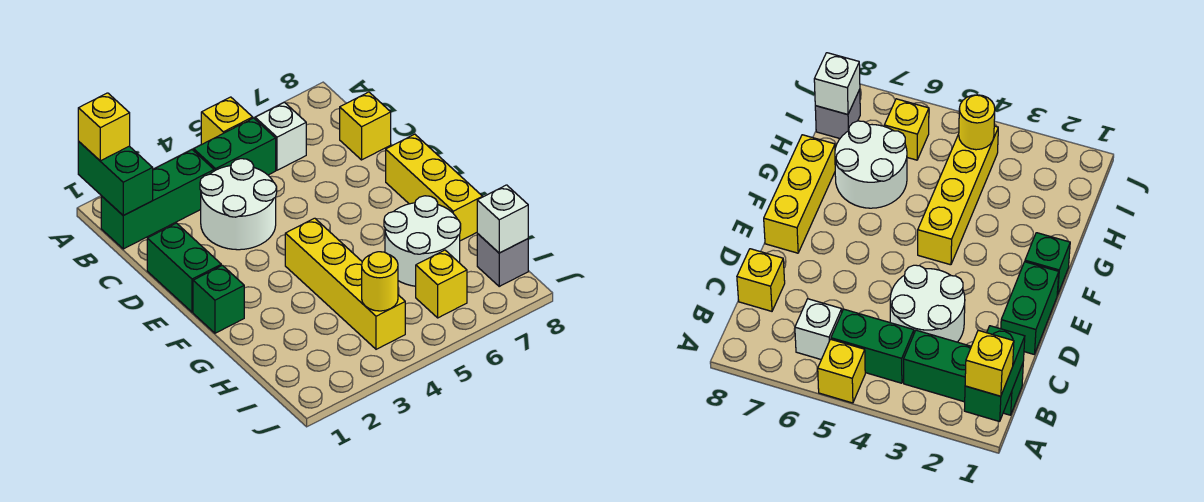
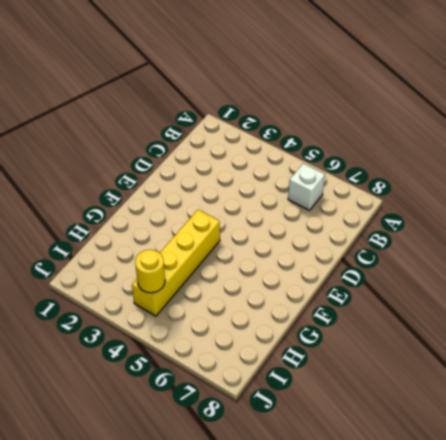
none -> yellow brick A5 level 1
none -> green brick B1:B3 level 1
none -> green brick B4:B5 level 1

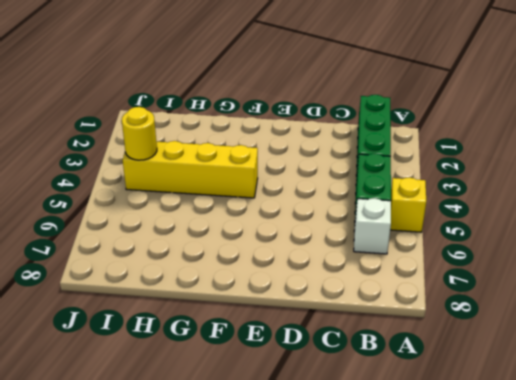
none -> white round brick C3:D4 level 1
none -> yellow brick C8 level 1
none -> green brick D1:E1 level 1

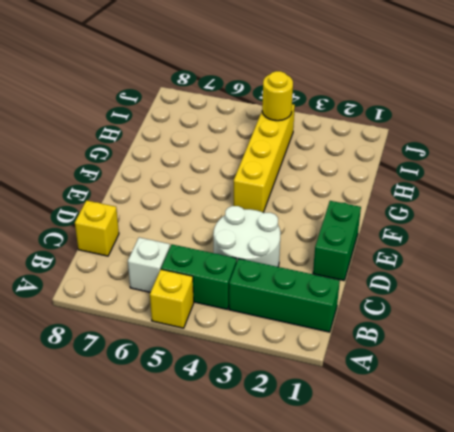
none -> yellow brick E8:G8 level 1
none -> green brick F1 level 1
none -> white round brick G6:H7 level 1

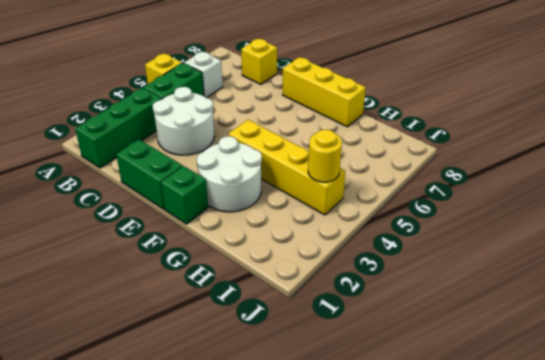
white round brick F2:G3 level 1 -> white round brick G6:H7 level 1
none -> yellow brick I6 level 1
none -> grey brick I8 level 1
none -> green brick A1:B1 level 2

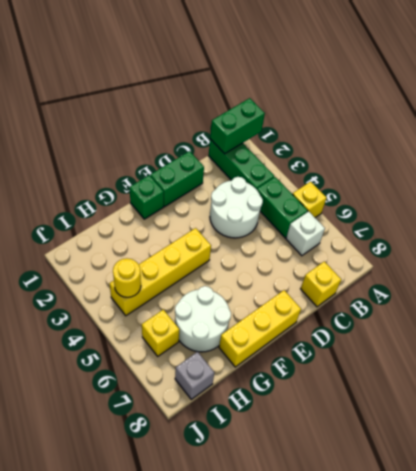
none -> white brick I8 level 2
none -> yellow brick A1 level 3

